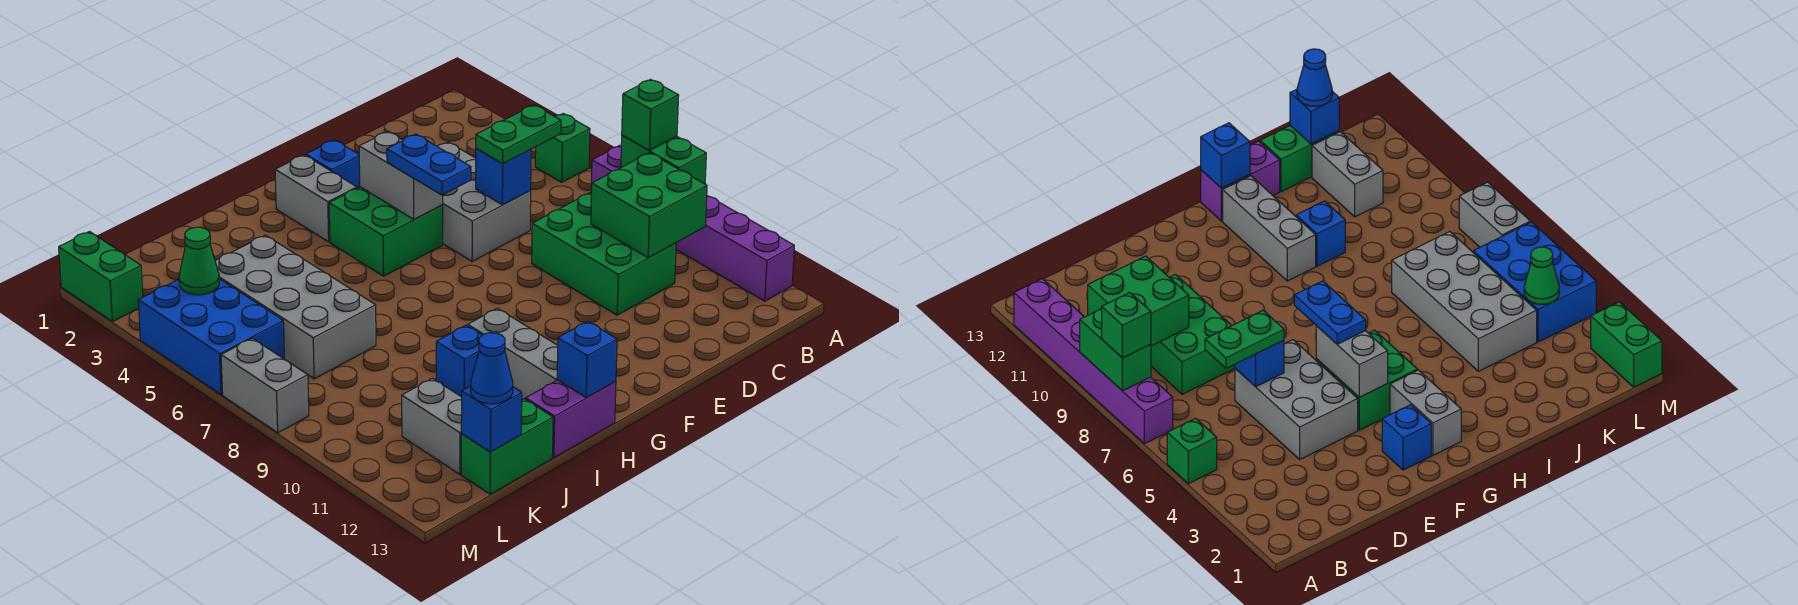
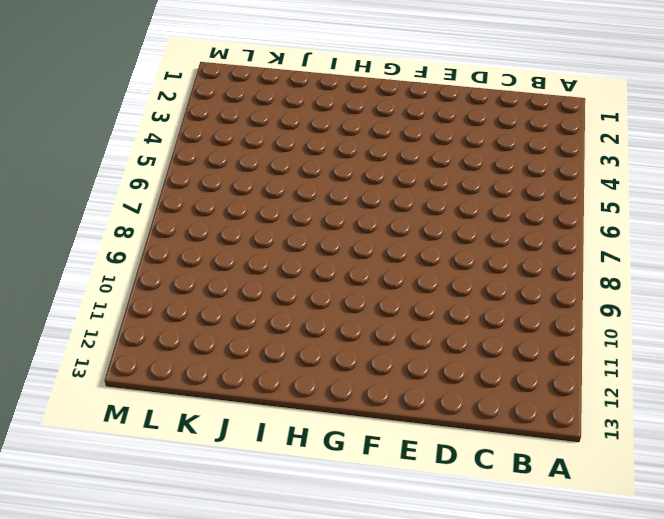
none -> green brick A5 level 1
none -> purple brick A7:A12 level 1
none -> green brick C8:D10 level 1

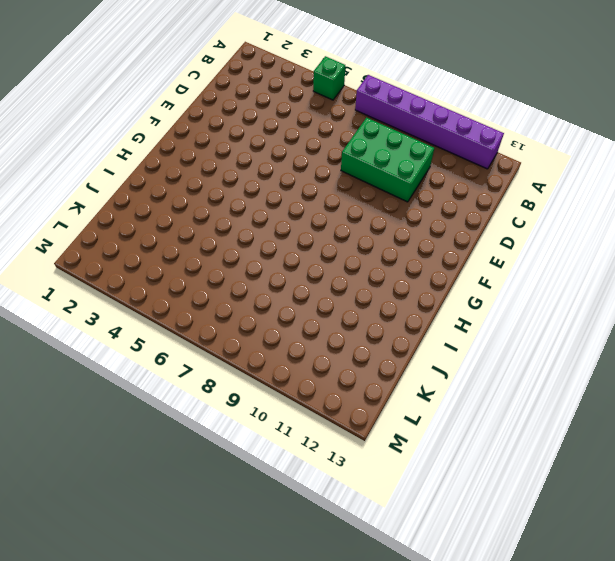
none -> grey brick D4:E6 level 1
none -> blue brick F2 level 1
none -> green brick F4:G5 level 1

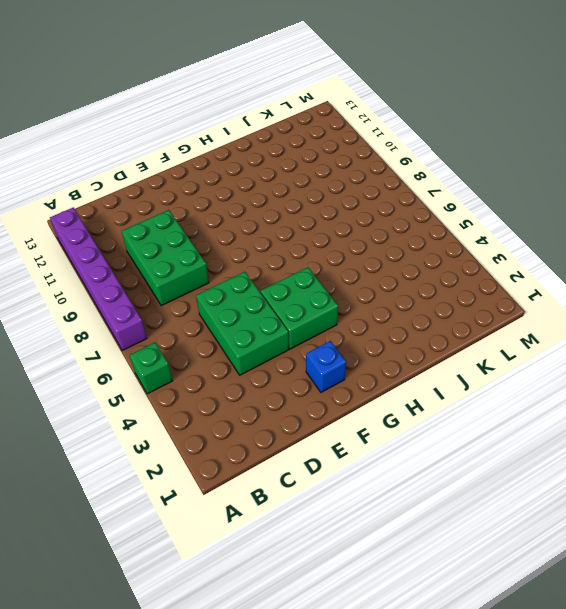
green brick D4:E6 level 1 -> grey brick D4:E6 level 1
none -> grey brick G2:G3 level 1
none -> grey brick H10:H12 level 1
none -> purple brick H13:I13 level 1

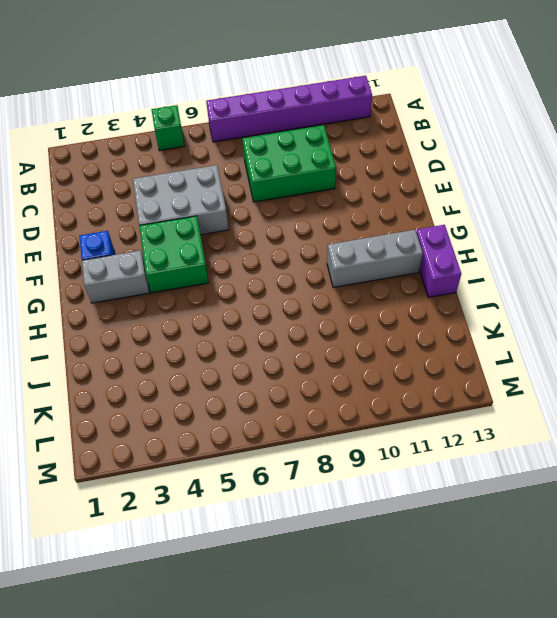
none -> blue brick I10 level 1
none -> grey brick J4:K7 level 1
none -> green brick J13:K13 level 1

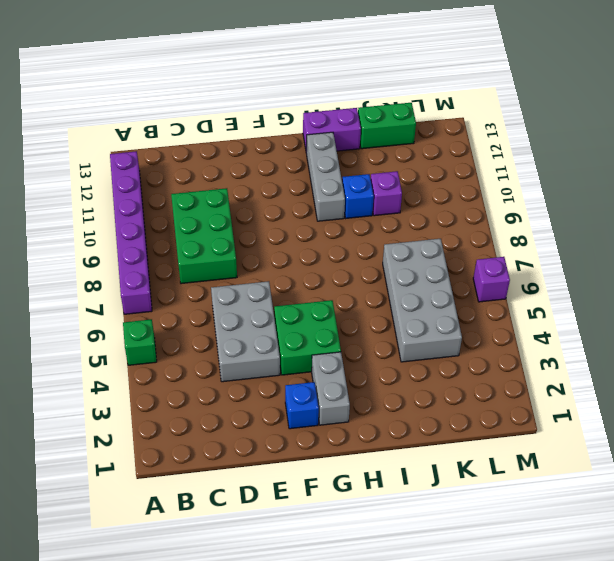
purple brick J10 level 1 -> none
purple brick M6 level 1 -> blue brick L4:M6 level 1
none -> grey brick K11:K12 level 1
none -> green brick M1:M2 level 1
none -> grey brick M7:M8 level 1

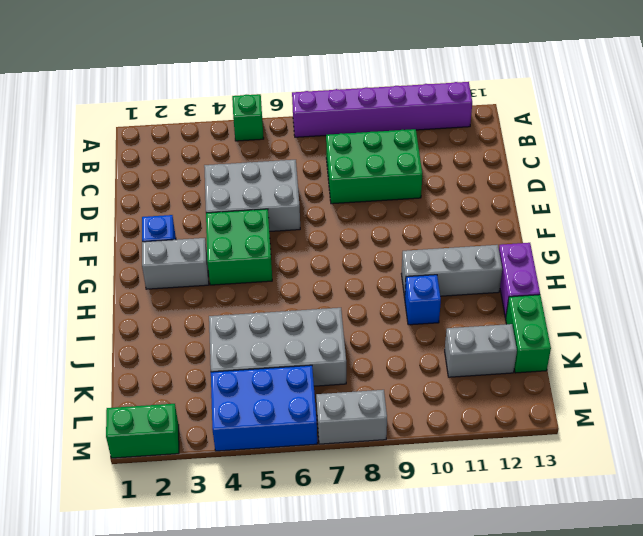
none -> green brick A8:A9 level 2
none -> green brick B9:C10 level 2
none -> blue brick D6 level 2

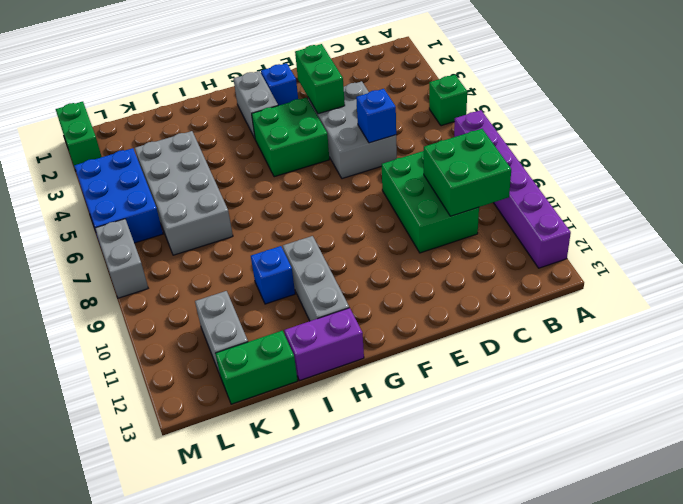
green brick E3:E4 level 2 -> green brick A8:A9 level 2
none -> grey brick F4:F5 level 2
none -> blue brick H13 level 2
none -> blue brick K13 level 2

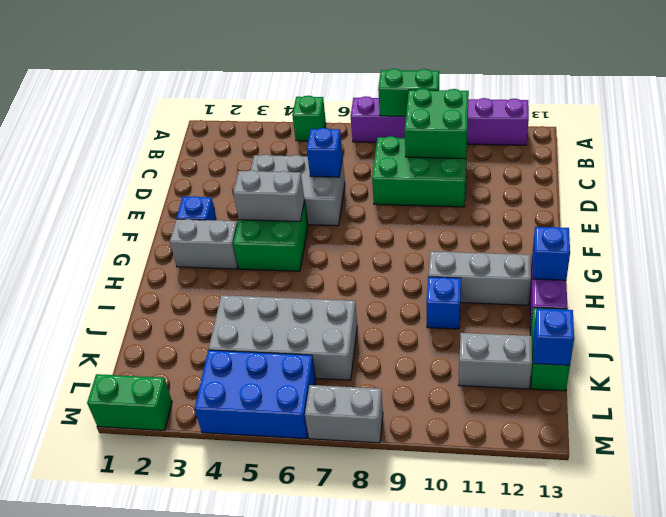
none -> green cone L4 level 2
none -> green brick A8 level 3
none -> green plate C6:D6 level 3

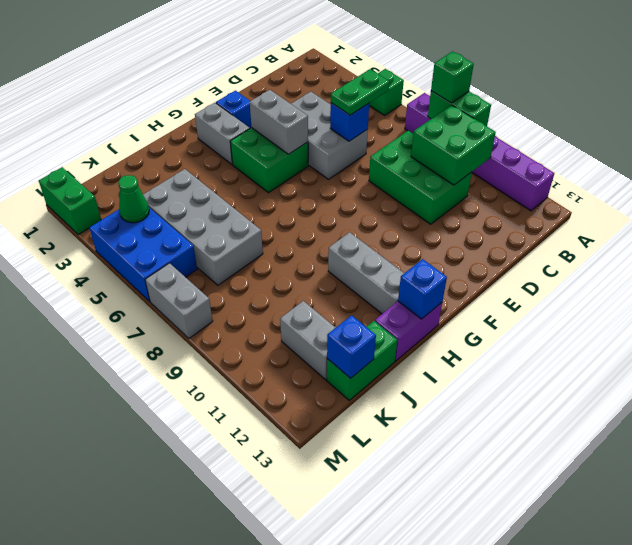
none -> blue brick I10 level 1
none -> blue plate F5:F6 level 3
none -> blue cone K13 level 3

